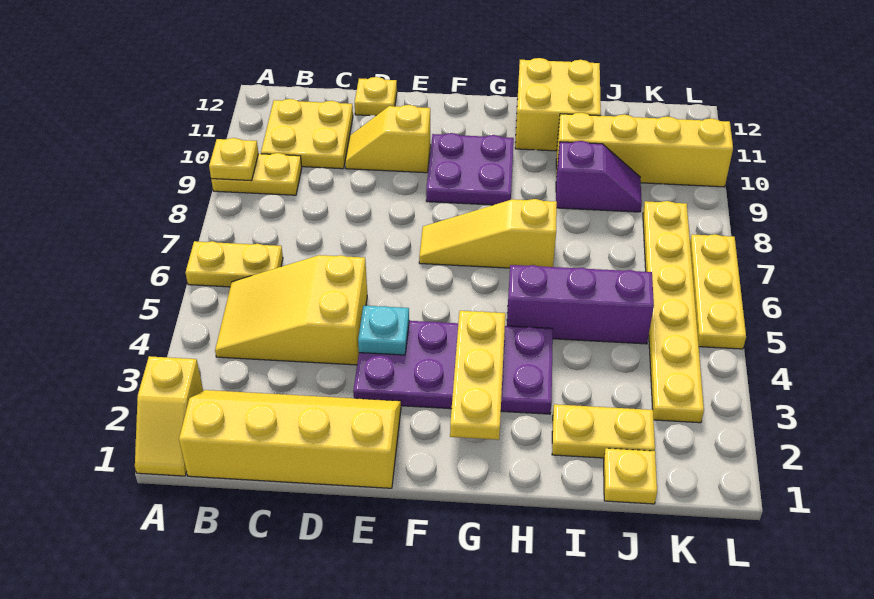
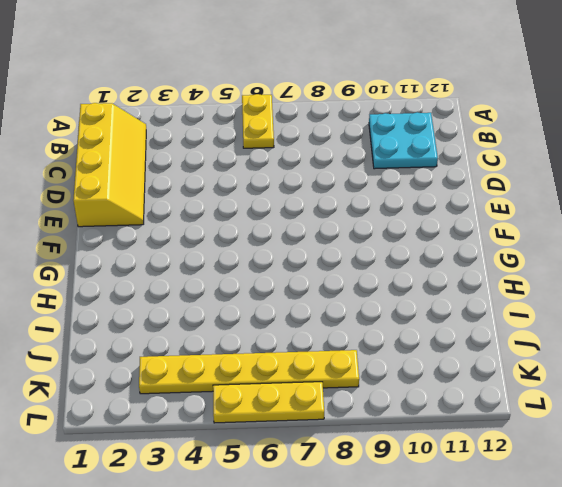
cyan plate B10:C11 level 1 -> yellow plate B10:C11 level 1
none -> yellow slope A1:A2 level 1 top 2
none -> yellow plate A9:B9 level 1
none -> yellow slope B4:D5 level 1 top D

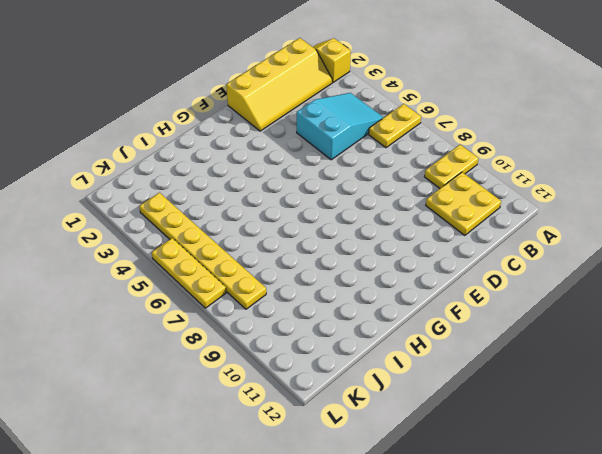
cyan slope B4:D5 level 1 top D -> yellow slope B4:D5 level 1 top D
none -> yellow slope D10:E10 level 1 top E
none -> yellow plate D12 level 1
none -> purple plate E3:H4 level 1

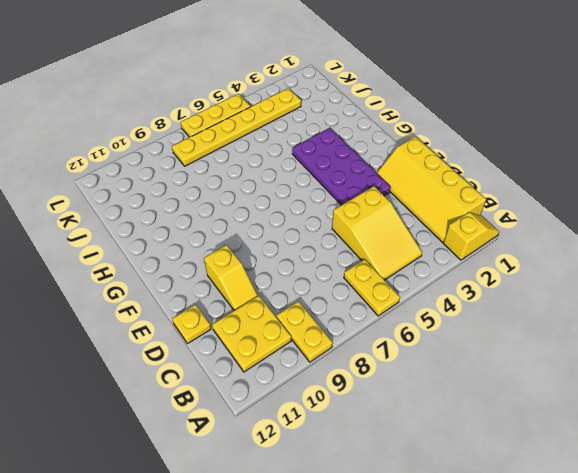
none -> yellow slope F7:H7 level 1 top H
none -> purple plate F9:G10 level 1
none -> purple brick H5:J5 level 1

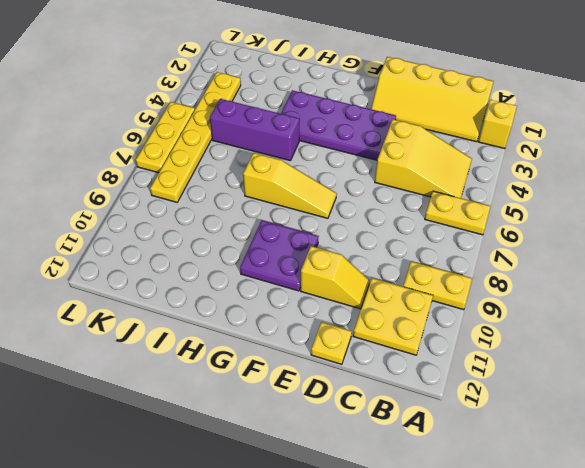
none -> yellow brick H11:I12 level 1
none -> yellow plate I2:J2 level 1
none -> purple slope I9:J9 level 1 top I

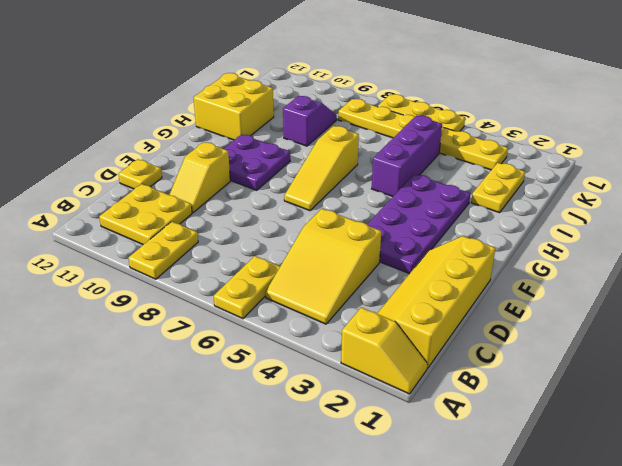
none -> yellow brick I10:L10 level 1
none -> yellow plate J1 level 1
none -> yellow plate A9 level 2

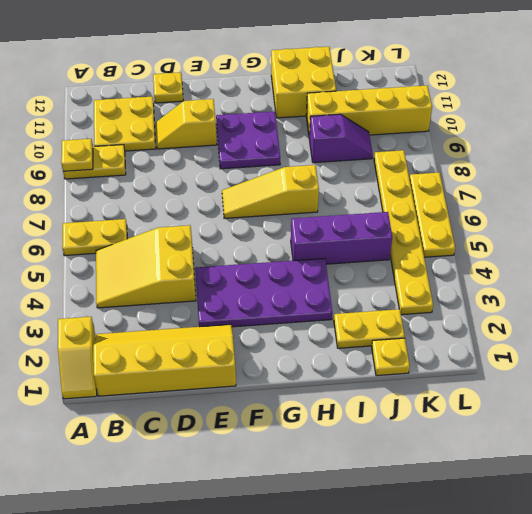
none -> cyan plate E4 level 2
none -> yellow plate G2:G4 level 2

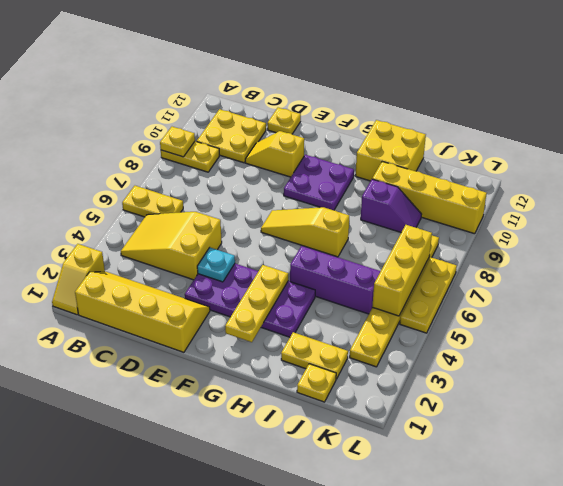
yellow brick K5:K7 level 2 -> none

